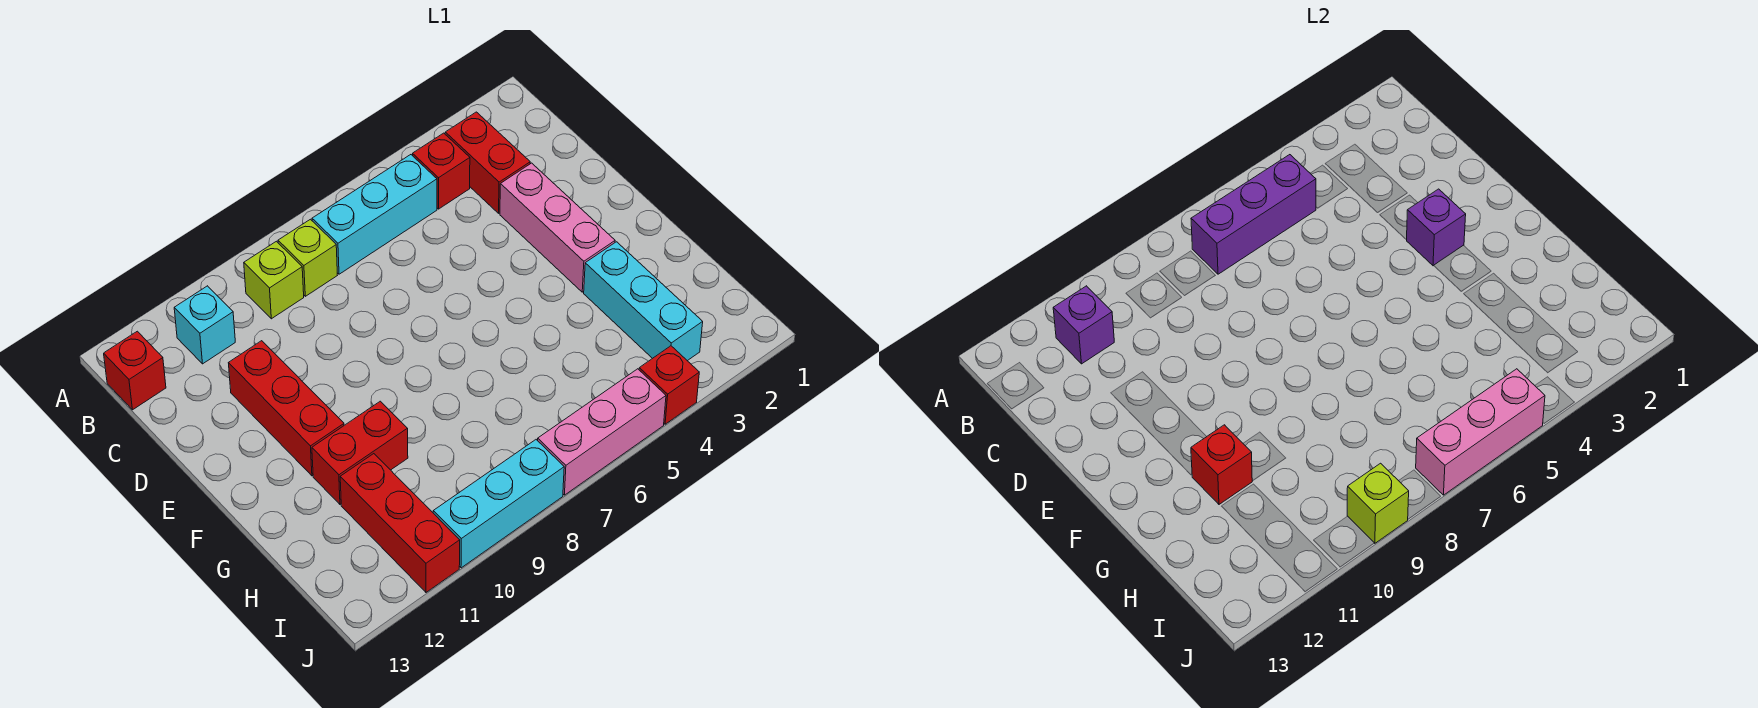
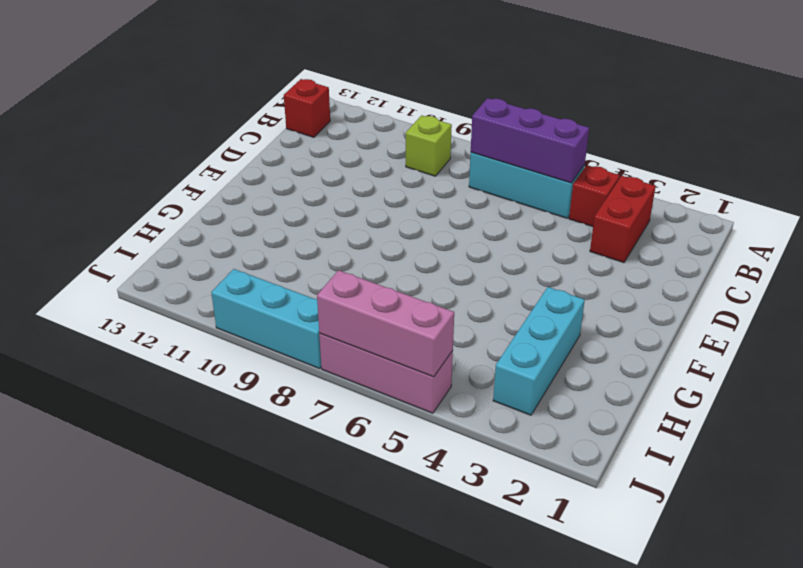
none -> lime brick B8 level 1
none -> cyan brick B11 level 1
none -> pink brick D3:F3 level 1

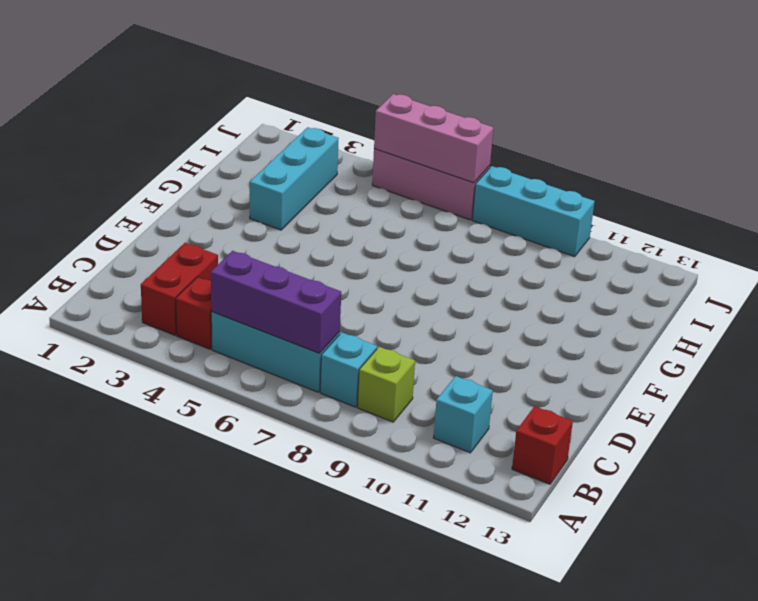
cyan brick B8 level 1 -> lime brick B8 level 1
none -> pink brick D3:F3 level 1
none -> red brick D11:F11 level 1
none -> red brick G10:G11 level 1

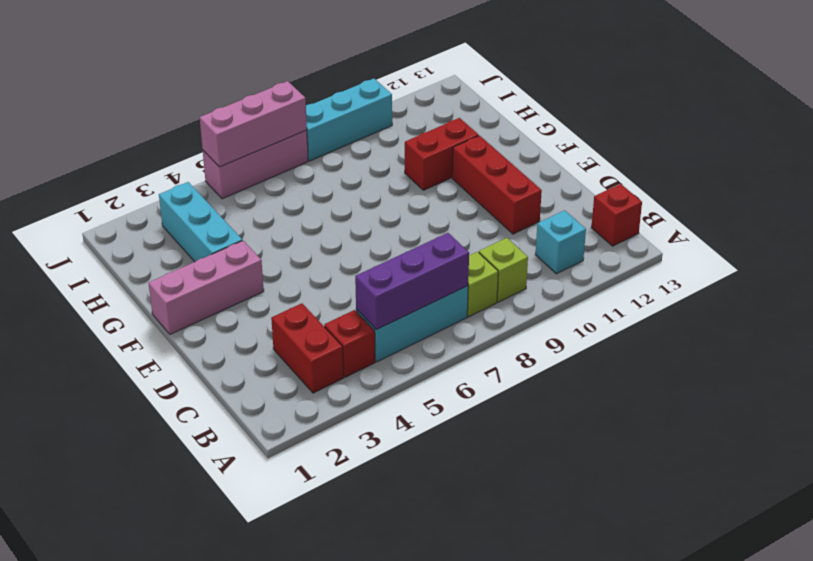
pink brick F1:F3 level 1 -> pink brick D3:F3 level 1
none -> red brick H11:J11 level 1
none -> red brick J4 level 1
none -> purple brick B11 level 2

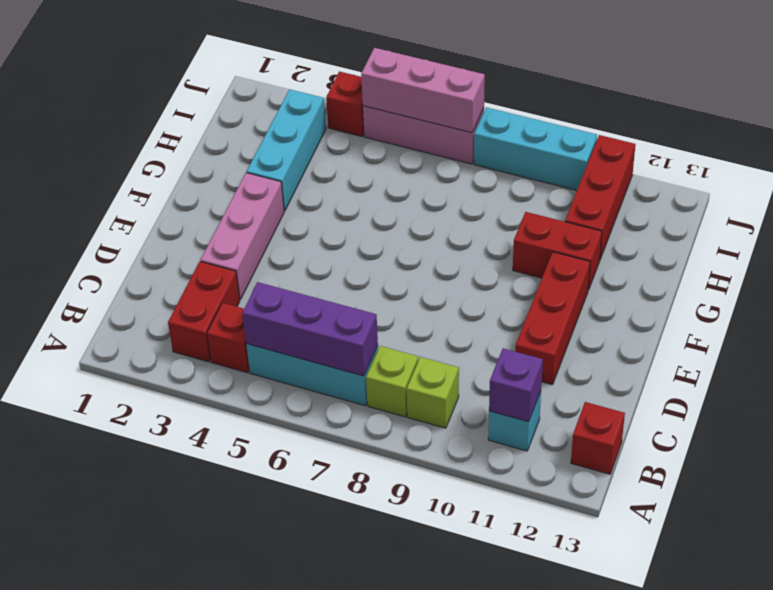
none -> purple brick E3 level 2
none -> red brick G11 level 2
none -> lime brick J9 level 2

